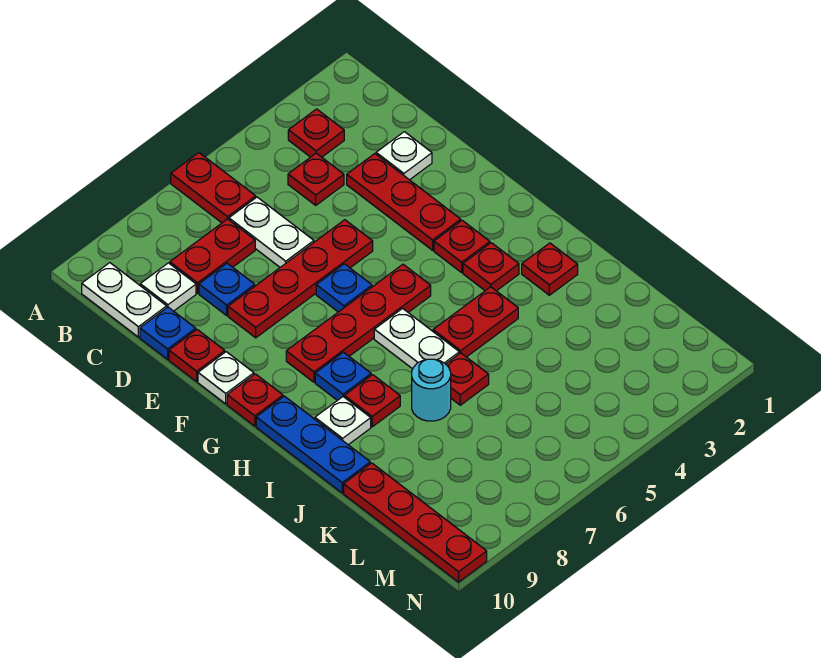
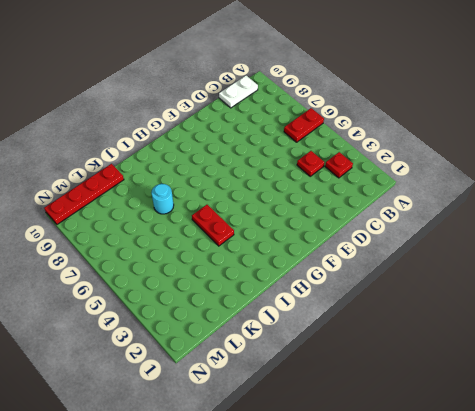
none -> white plate C6:D6 level 1
none -> red plate C7:C8 level 1
none -> white plate C9 level 1

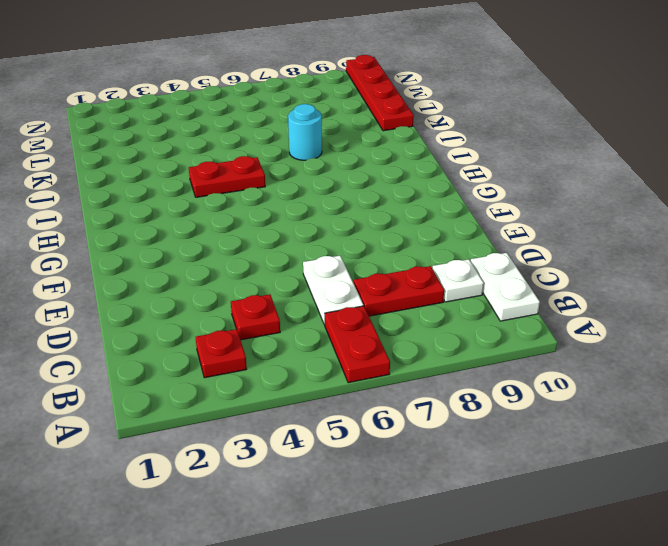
none -> white plate D2 level 1
none -> red plate D3:F3 level 1
none -> blue plate D8 level 1

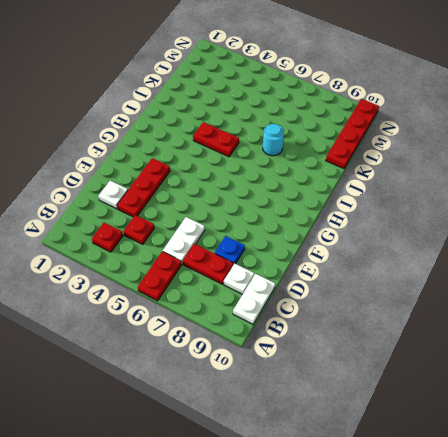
none -> blue plate D10 level 1
none -> red plate E5:E8 level 1
none -> red plate E10 level 1

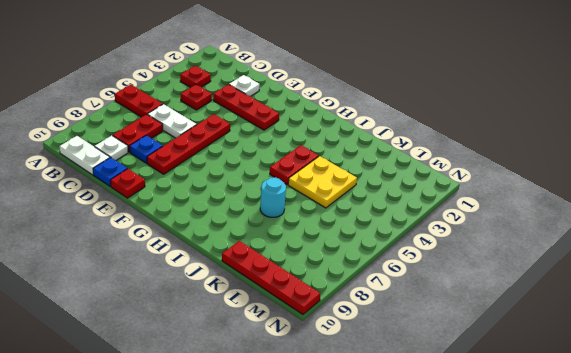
yellow plate J4:K5 level 1 -> none
none -> blue plate F6 level 1
none -> white plate F10 level 1
none -> red plate G3 level 1

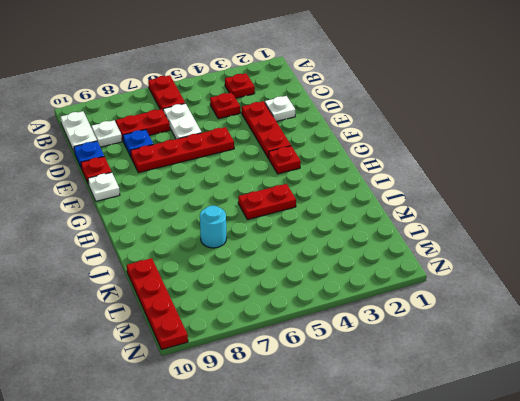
none -> blue plate F6 level 1
none -> red plate G5:G8 level 1
none -> red plate G10 level 1

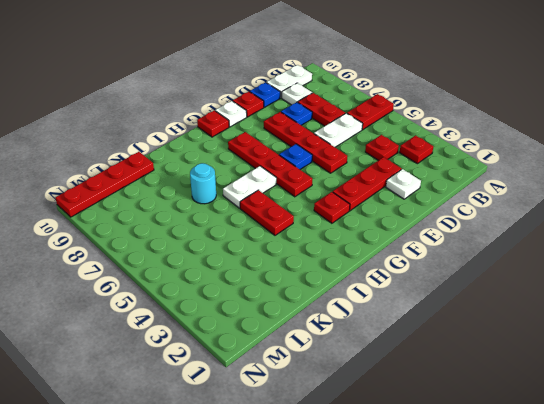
none -> red plate H3 level 1
none -> blue plate H8 level 1
none -> blue plate H10:J10 level 1

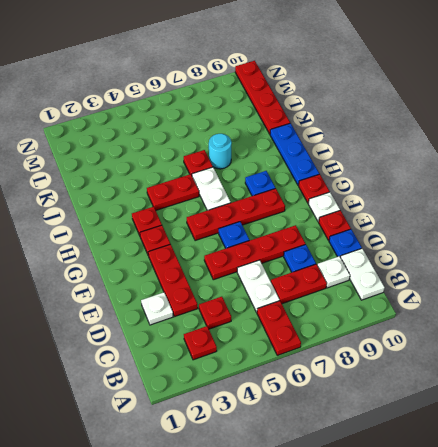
none -> red plate I2 level 1
none -> red plate I8 level 1
none -> white plate I9 level 1

